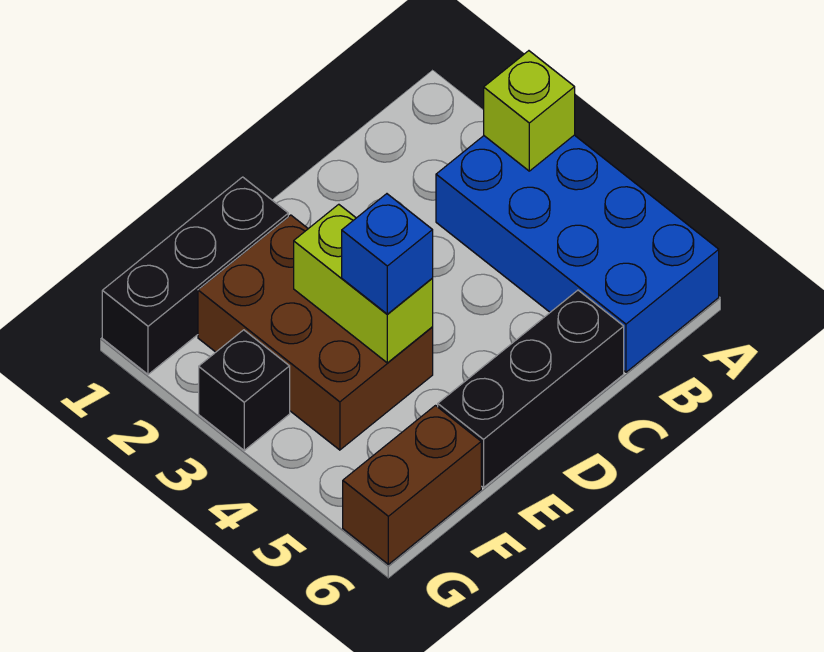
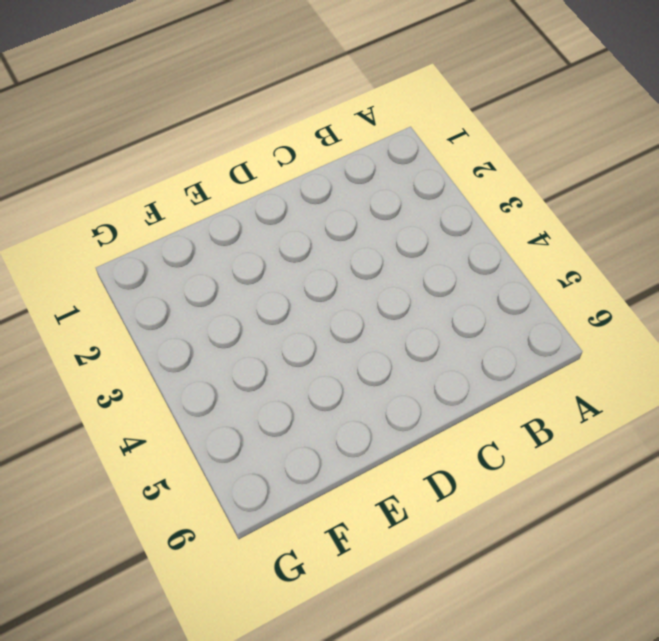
none -> blue brick A3:B6 level 1
none -> black brick C6:E6 level 1

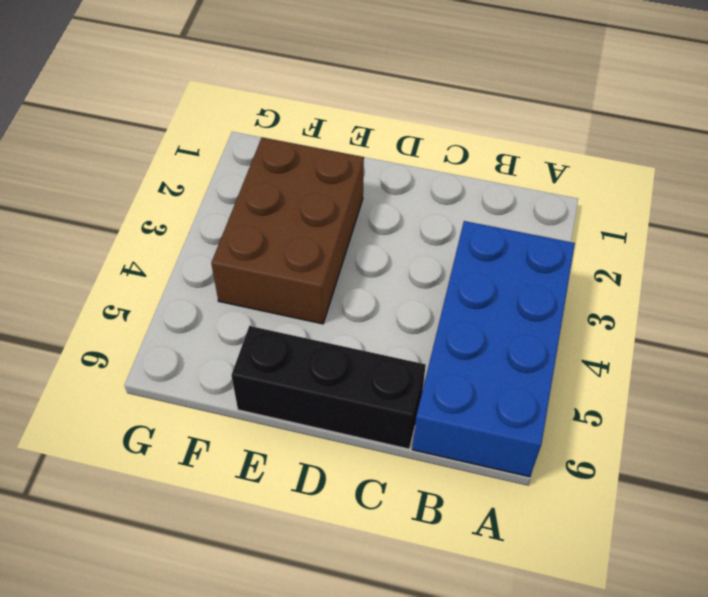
none -> black brick E1:G1 level 1
none -> brown brick F6:G6 level 1

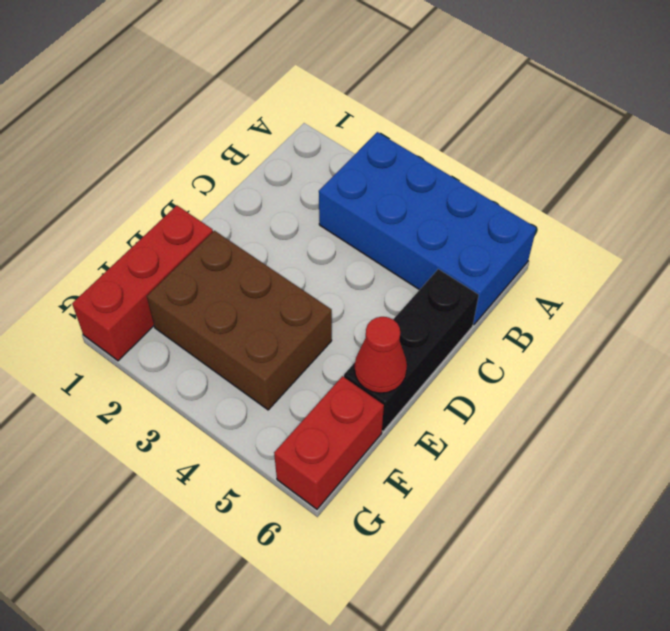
red brick E1:G1 level 1 -> black brick E1:G1 level 1
red cone E6 level 2 -> none
red brick F6:G6 level 1 -> brown brick F6:G6 level 1
none -> black brick G3 level 1
none -> lime brick A3 level 2

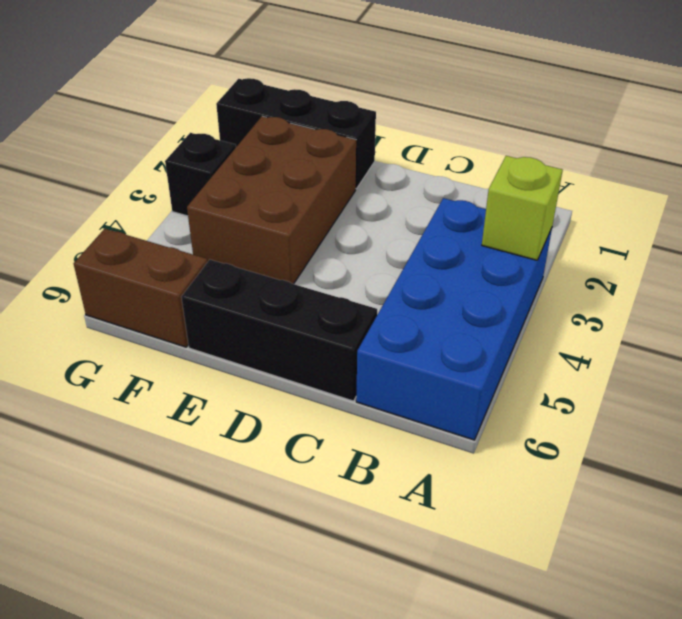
none -> lime brick E3:E4 level 2
none -> blue brick E4 level 3

